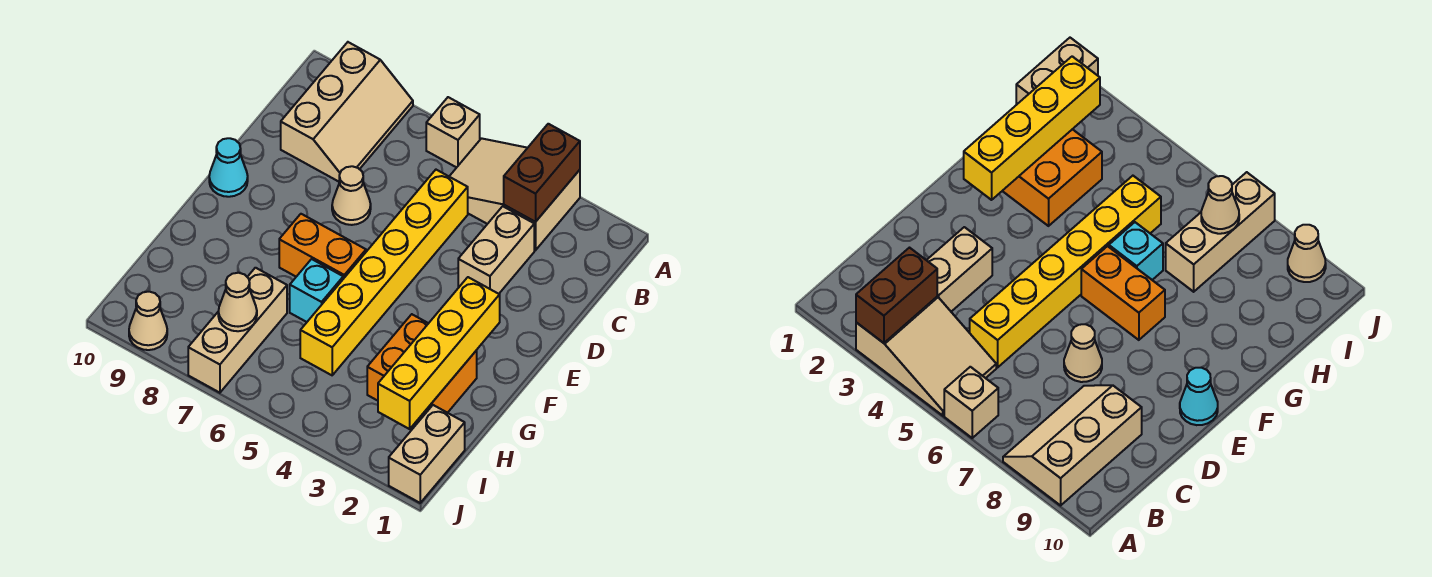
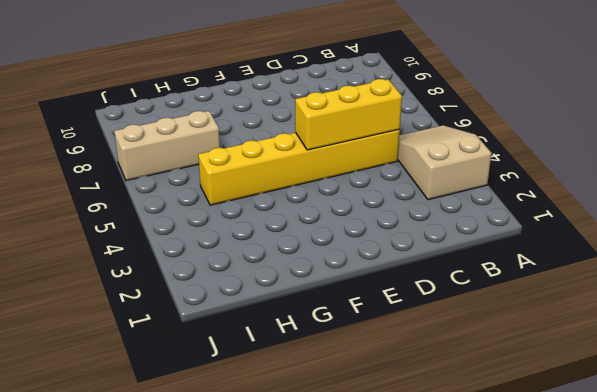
yellow brick C5:E5 level 2 -> none
none -> tan brick A6 level 1
none -> tan slope A8:C9 level 1 top 9
none -> tan brick C3:D3 level 1

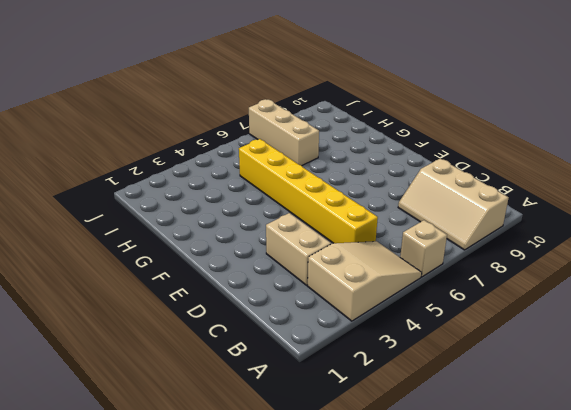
none -> tan cone D7 level 1
none -> cyan cone E10 level 1
none -> orange brick F6:F7 level 1

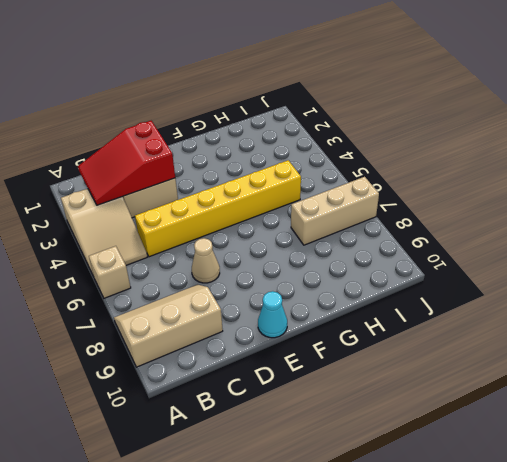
red slope B2:D3 level 2 top D -> brown brick A3:B3 level 2
none -> orange brick F6:F7 level 1
none -> orange brick G2:H3 level 1
none -> cyan brick G6 level 1

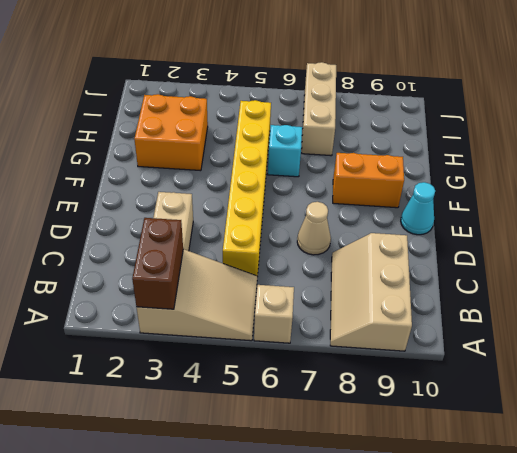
orange brick F8:F9 level 1 -> orange brick F6:F7 level 1
none -> tan brick I1:J1 level 1
none -> tan cone J9 level 1
none -> yellow brick F2:I2 level 2

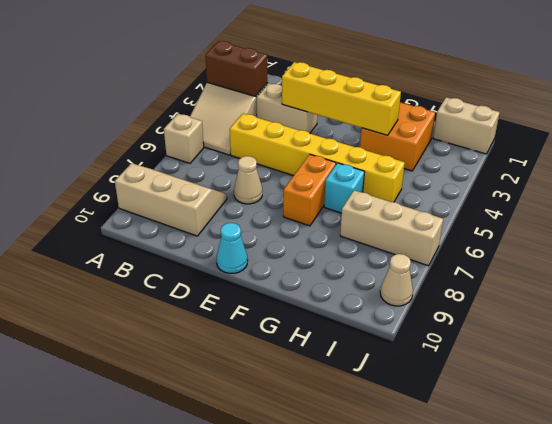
yellow brick D3:G3 level 2 -> yellow brick F2:I2 level 2
none -> tan cone I7 level 2

